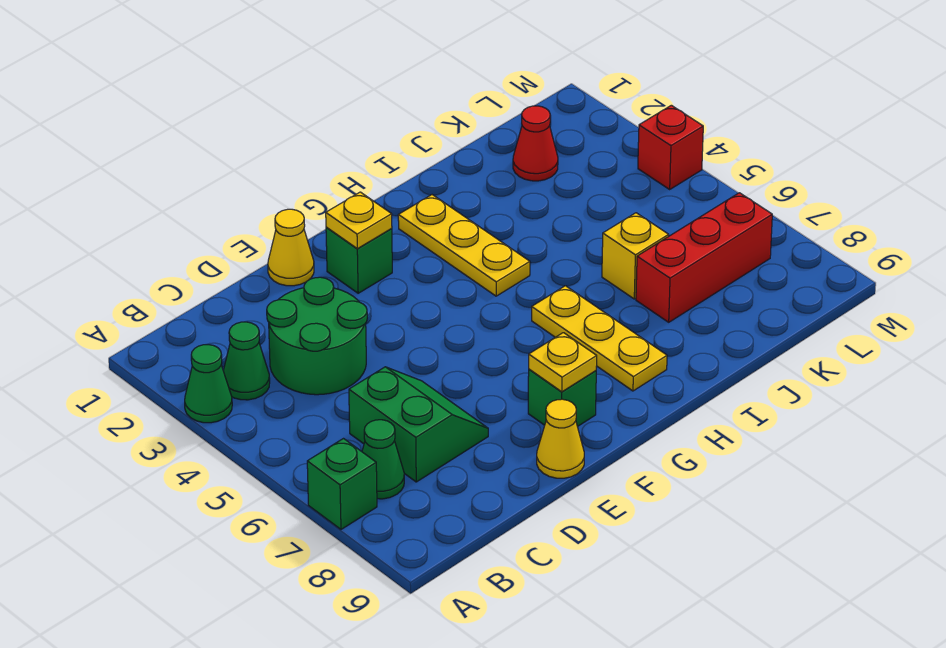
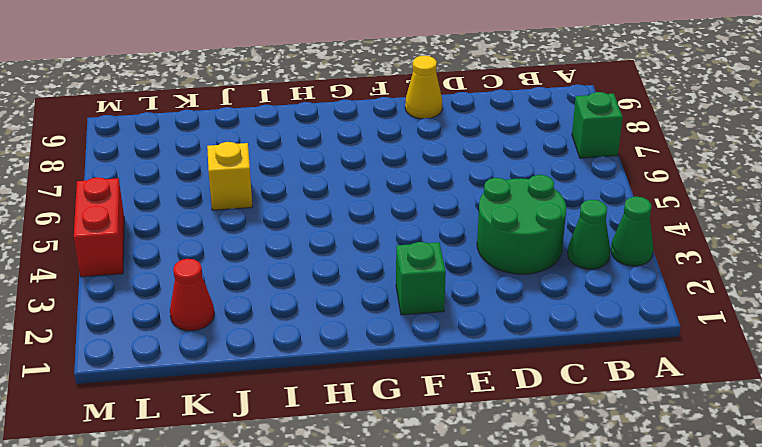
red brick M4:M5 level 1 -> red brick M4 level 1
none -> green cone B7 level 1
none -> green slope C6:D7 level 1 top C
none -> yellow cone E1 level 1

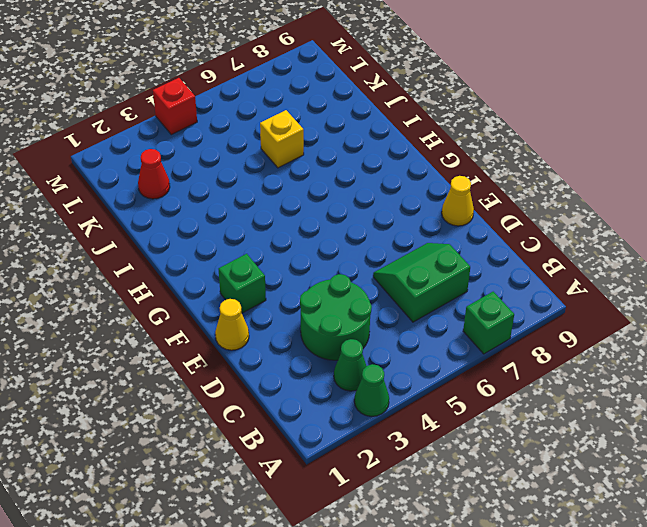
none -> green cone B7 level 1
none -> green brick F8 level 1
none -> yellow plate H2:H4 level 1

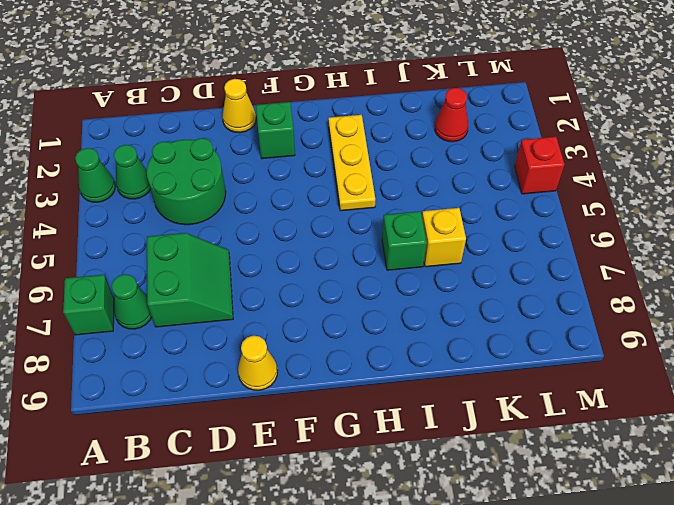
green brick I6 level 1 -> green brick F8 level 1
none -> yellow plate H6:H8 level 1
none -> red brick J7:L7 level 1
none -> yellow plate F2 level 2

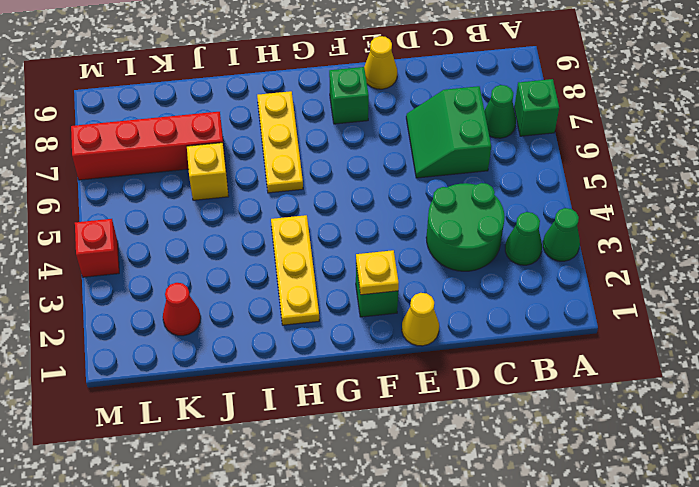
red brick J7:M7 level 1 -> red brick J7:L7 level 1
none -> yellow plate F8 level 2

